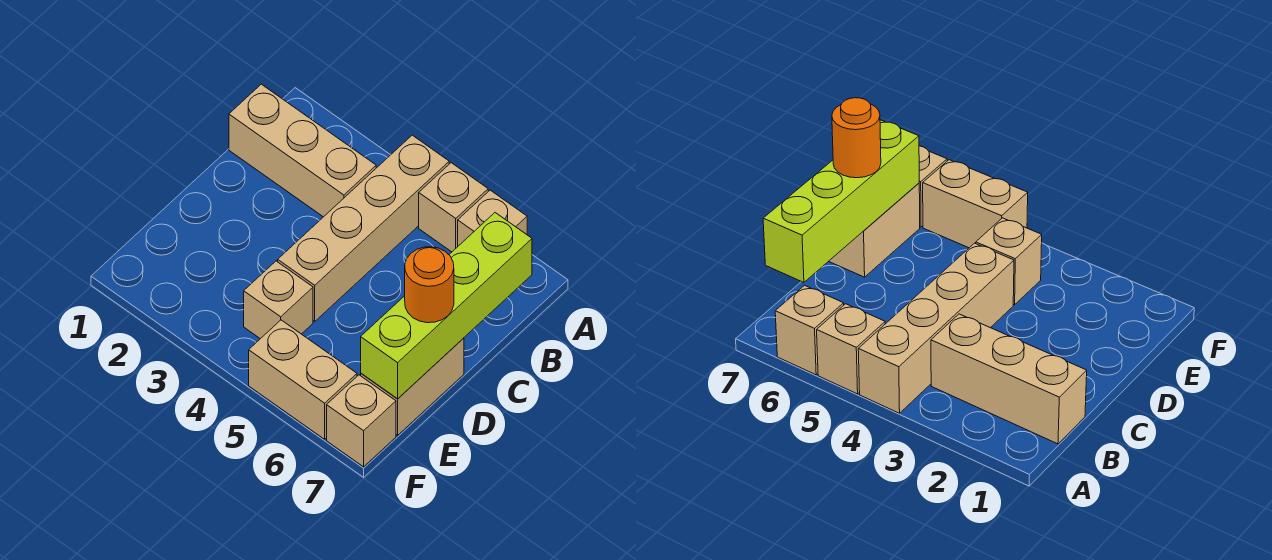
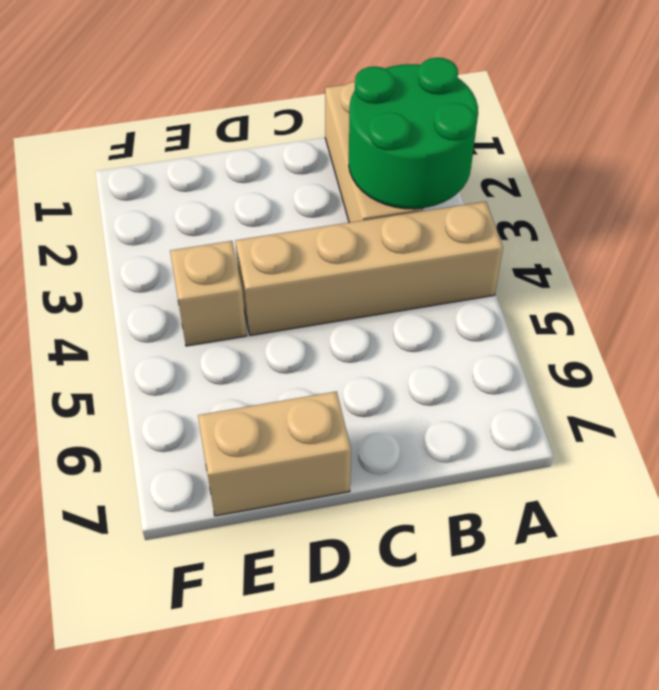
green round brick A2:B3 level 2 -> none
none -> tan brick A5 level 1
none -> tan brick A6 level 1

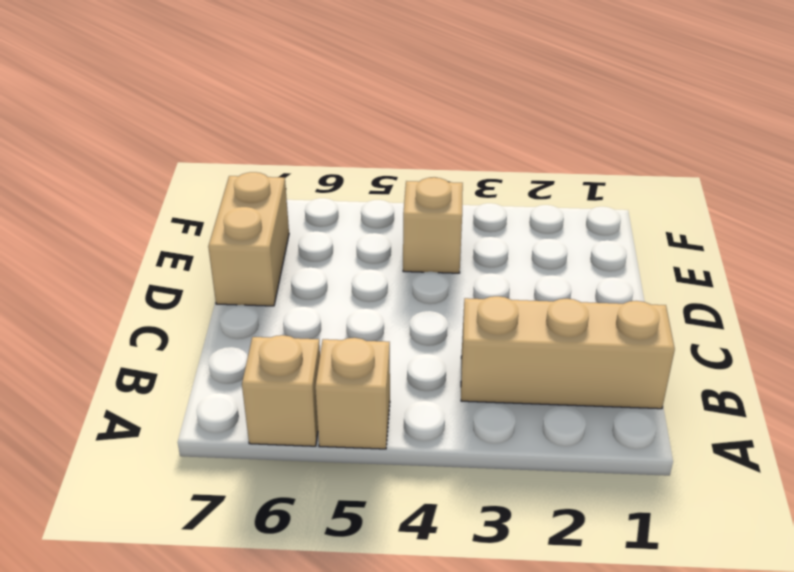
none -> tan brick A4:D4 level 1
none -> tan brick F5:F6 level 1

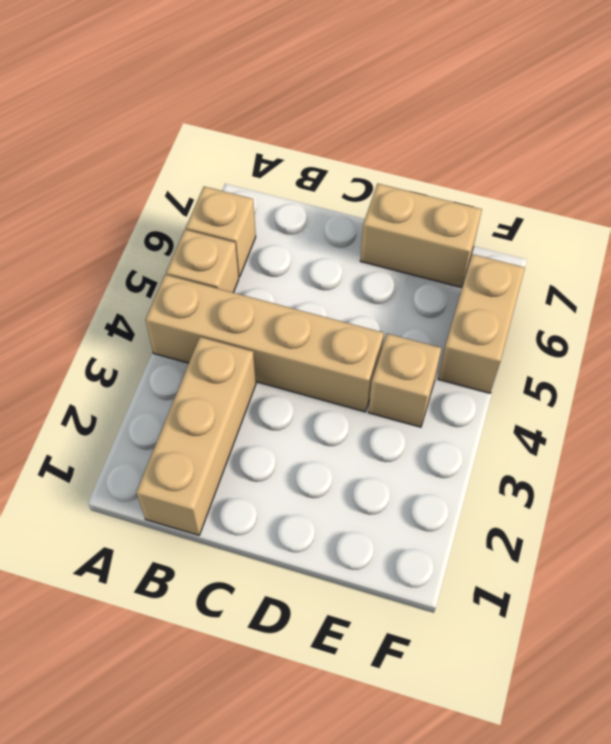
none -> tan brick F7 level 1
none -> lime brick B7:E7 level 2

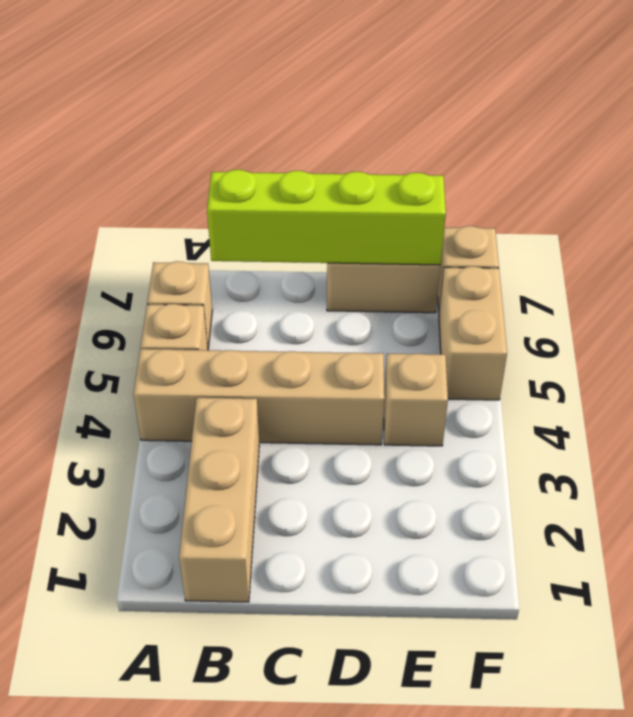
none -> orange round brick D7 level 3

